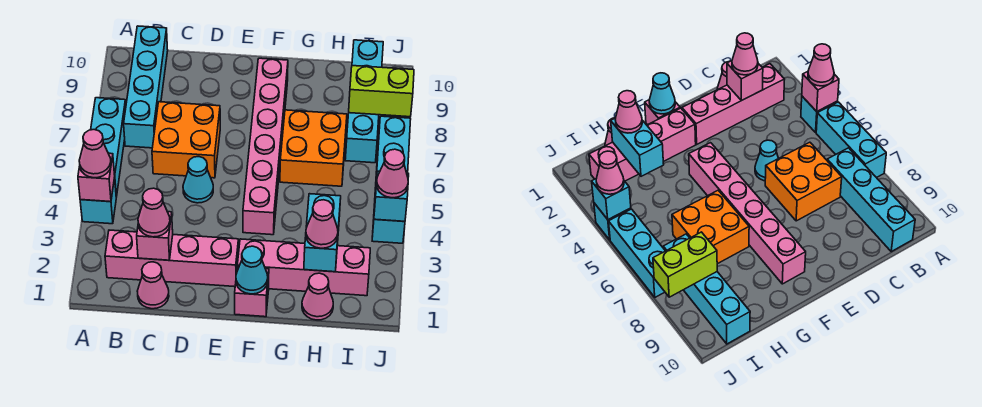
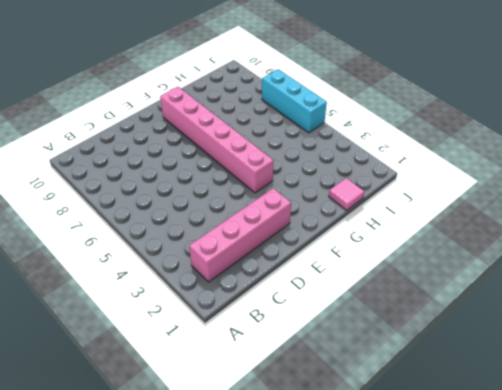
pink tile H1 level 1 -> pink cone H1 level 1
none -> cyan brick A4 level 1
none -> cyan brick A5:A7 level 1
none -> cyan brick B7:B10 level 1

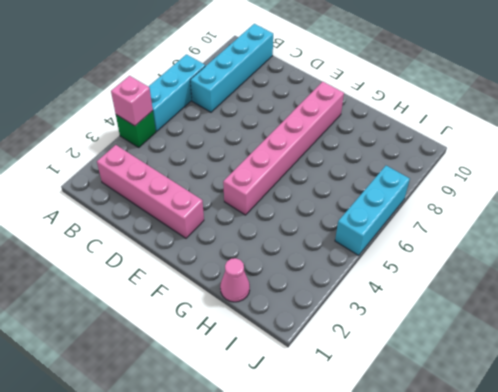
green brick A4 level 1 -> cyan brick A4 level 1
none -> pink cone C1 level 1
none -> orange brick C6:D7 level 1
none -> cyan cone D5 level 1

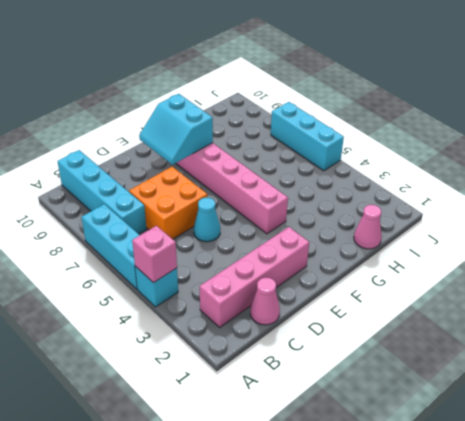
cyan slope E8:F9 level 2 top F -> none
none -> pink brick F1 level 1
none -> pink brick F2:I2 level 1
none -> orange brick G6:H7 level 1

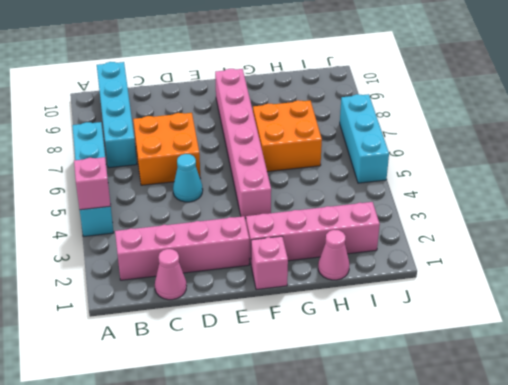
none -> cyan brick I7:I10 level 1
none -> cyan brick J4 level 1
none -> pink brick C2 level 2

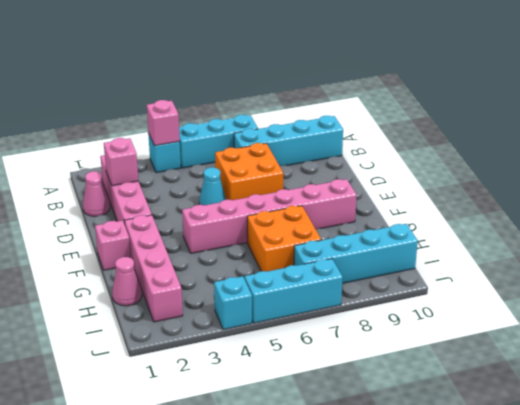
none -> cyan cone F1 level 2
none -> cyan brick H2:H3 level 2
none -> lime brick I8:J8 level 2

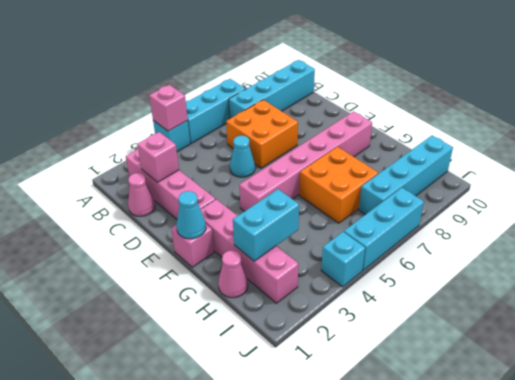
none -> lime brick I8:J8 level 2
none -> cyan brick J4 level 2
none -> pink cone A4 level 3

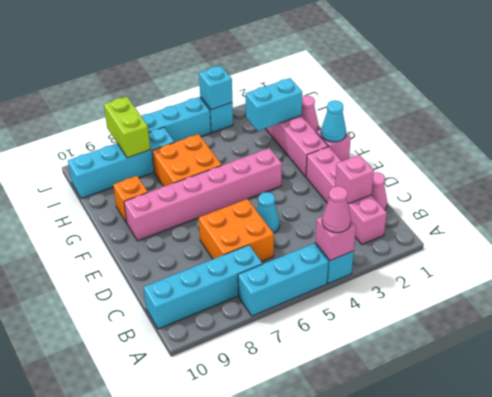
orange brick G9 level 1 -> none
none -> pink cone C2 level 3
none -> pink cone H2 level 3
none -> pink cone J4 level 3

